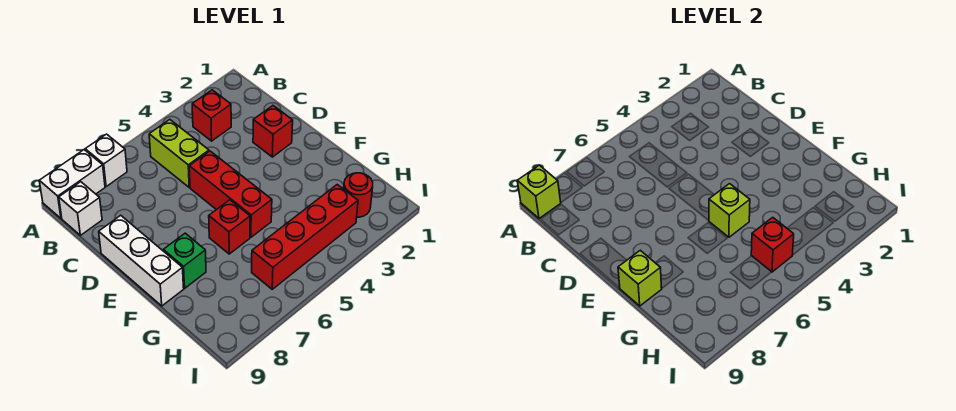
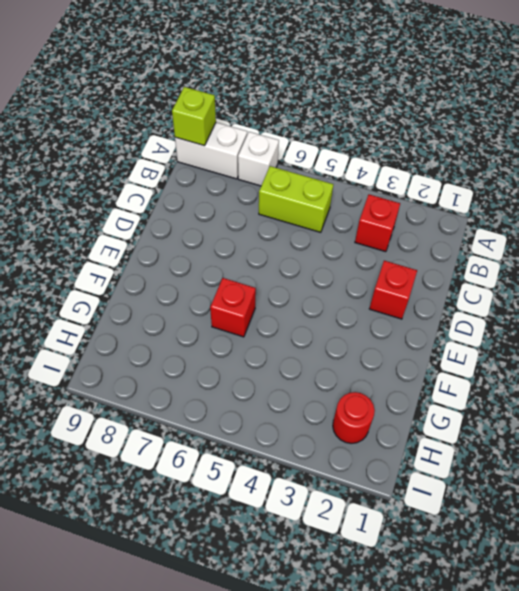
lime brick B5:B6 level 1 -> lime brick B5:C5 level 1
none -> white brick B9 level 1
none -> red brick D5:F5 level 1
none -> white brick D9:F9 level 1

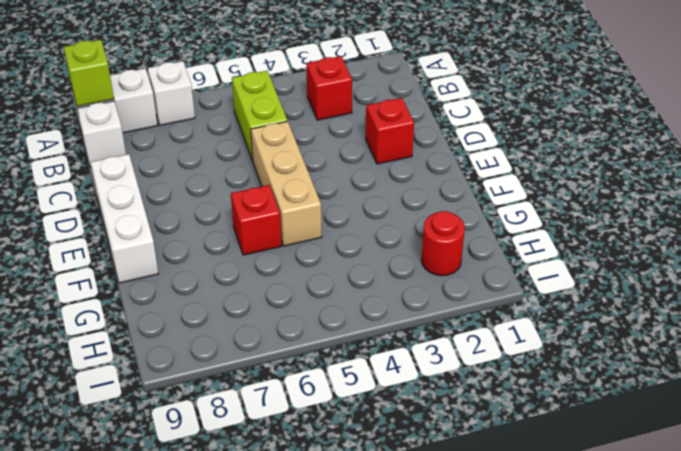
tan brick D5:F5 level 1 -> red brick D5:F5 level 1
none -> green brick F8 level 1
none -> red brick H3:H6 level 1
none -> lime brick F5 level 2

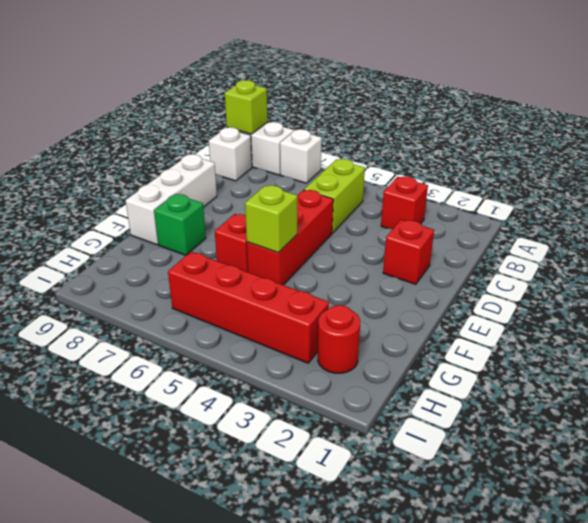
none -> lime brick F9 level 2
none -> red brick H5 level 2

